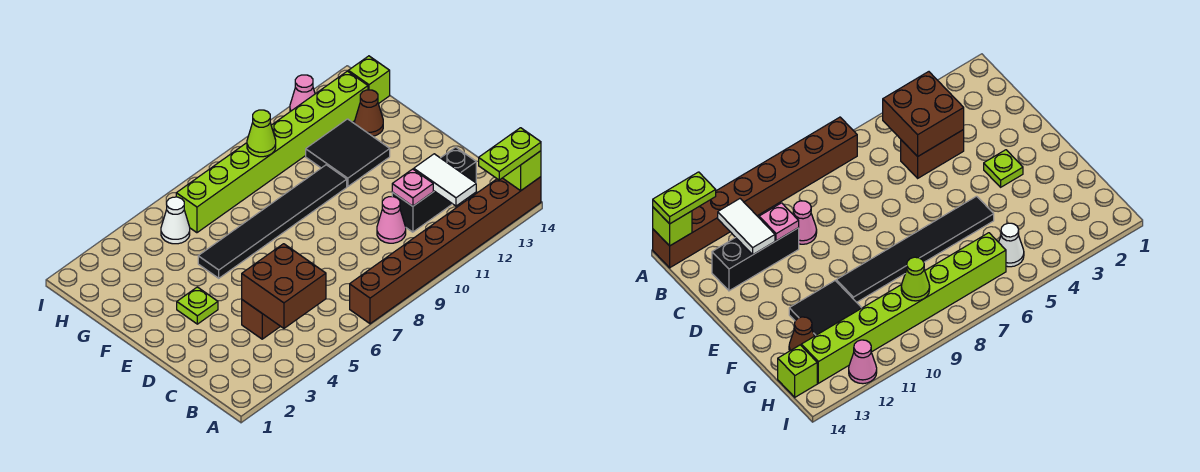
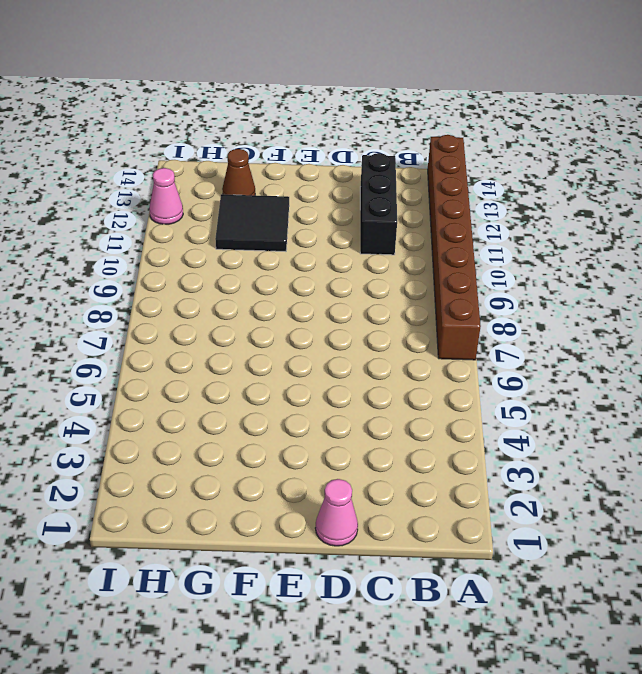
pink cone D1 level 1 -> pink cone C10 level 1
none -> brown brick C4:C5 level 1
none -> lime plate E3 level 1
none -> black tile F5:F10 level 1

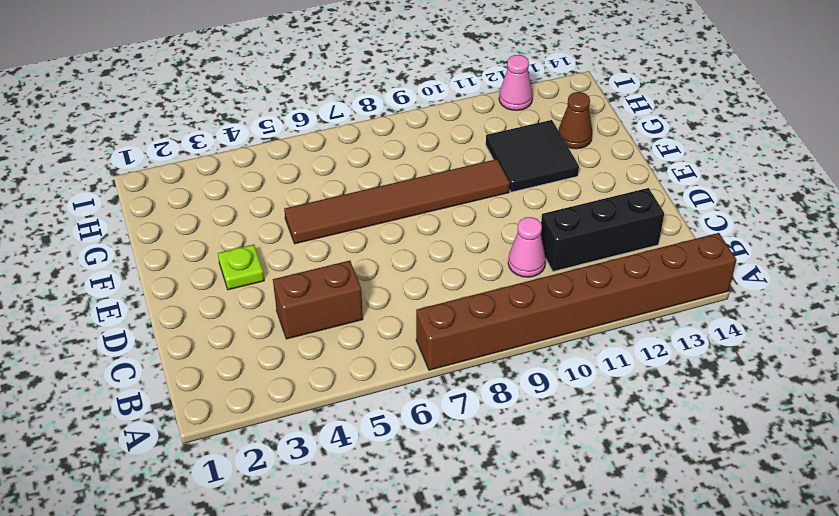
brown tile F5:F10 level 1 -> black tile F5:F10 level 1
none -> white cone H5 level 1
none -> lime brick H6:H13 level 1
none -> lime brick H14 level 1

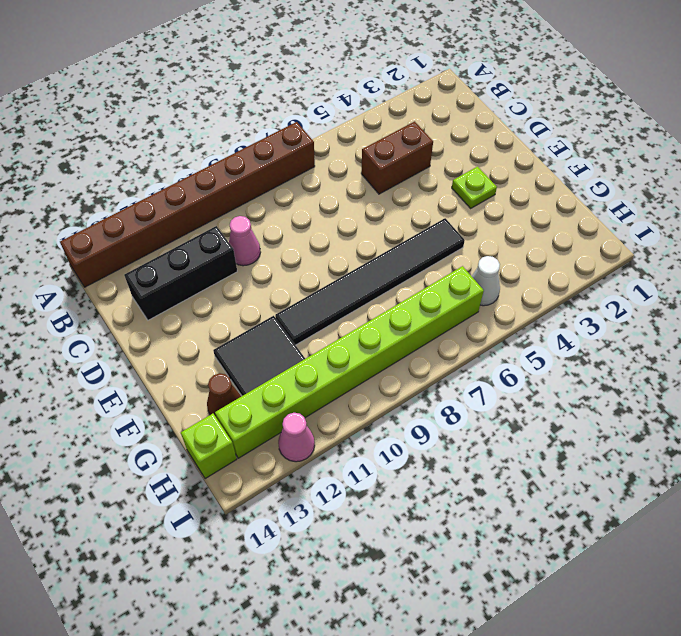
none -> lime brick A14 level 2
none -> brown brick B4:C5 level 2
none -> white tile B12:C12 level 2

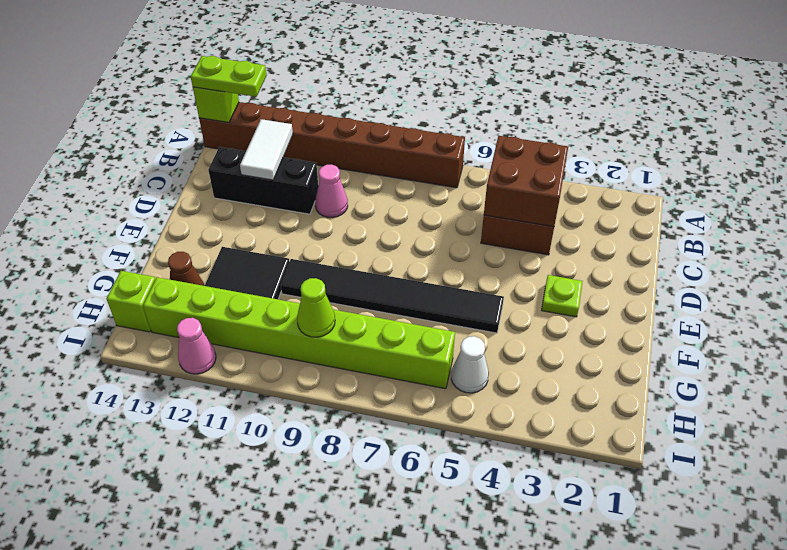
none -> pink plate C11 level 2

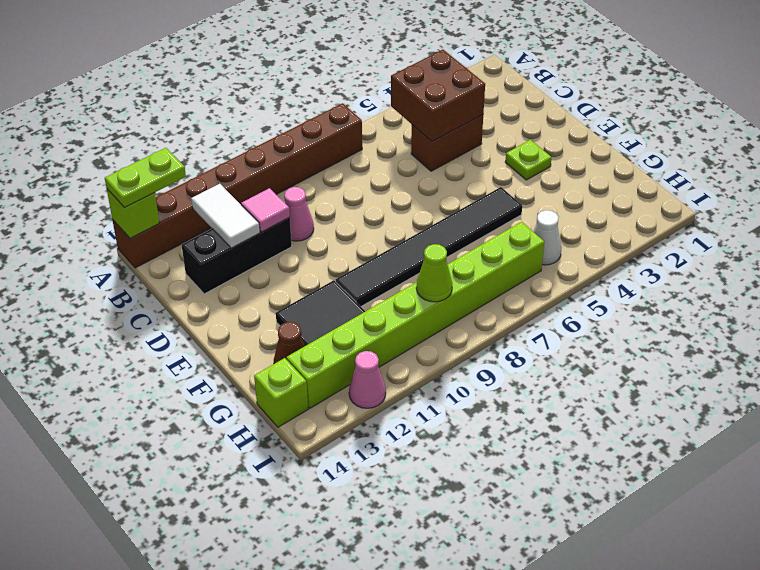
pink tile C11 level 2 -> pink plate C11 level 2

